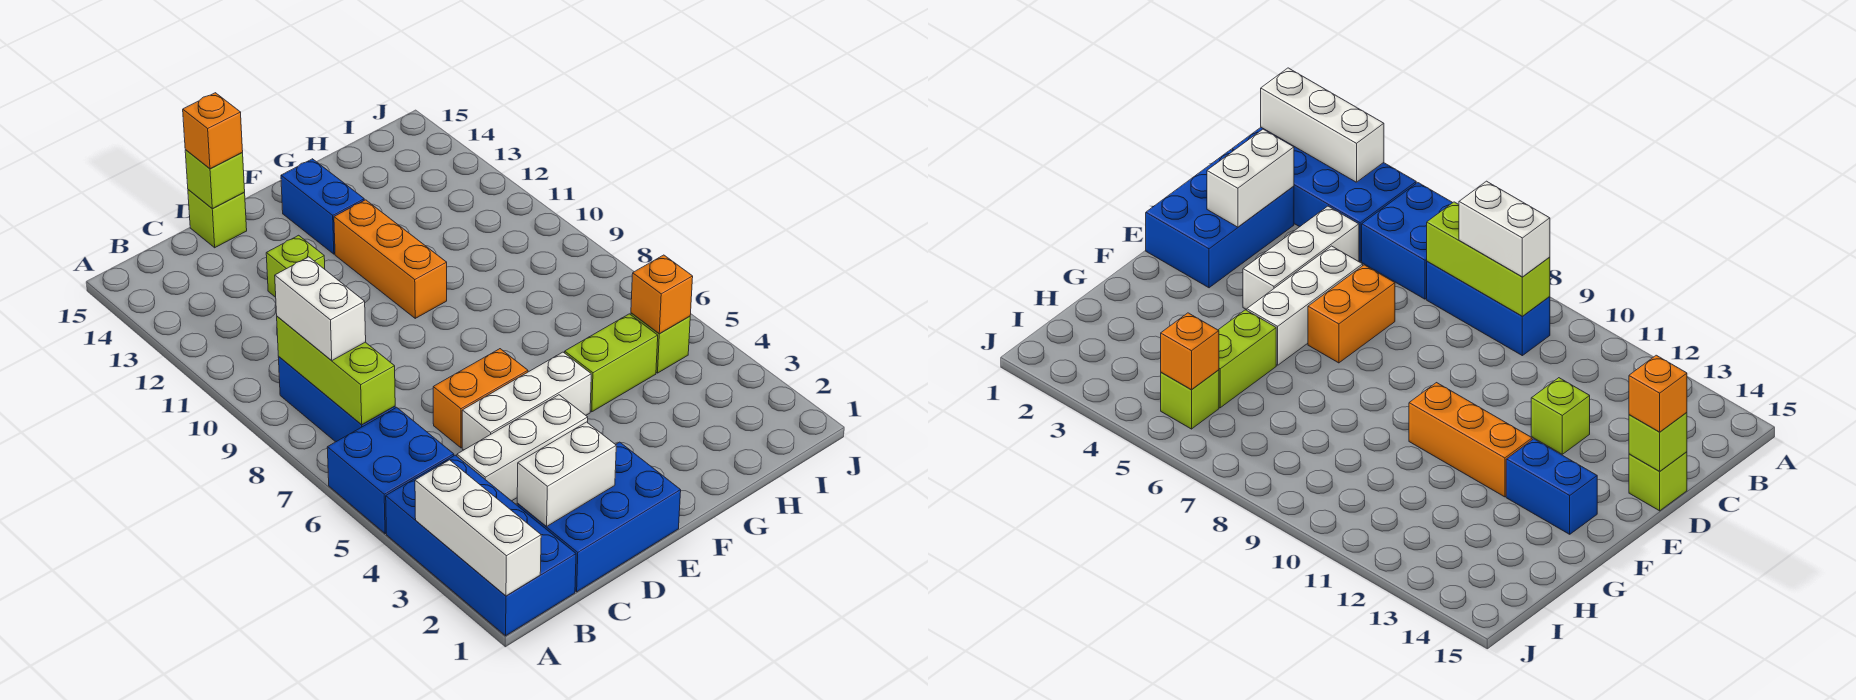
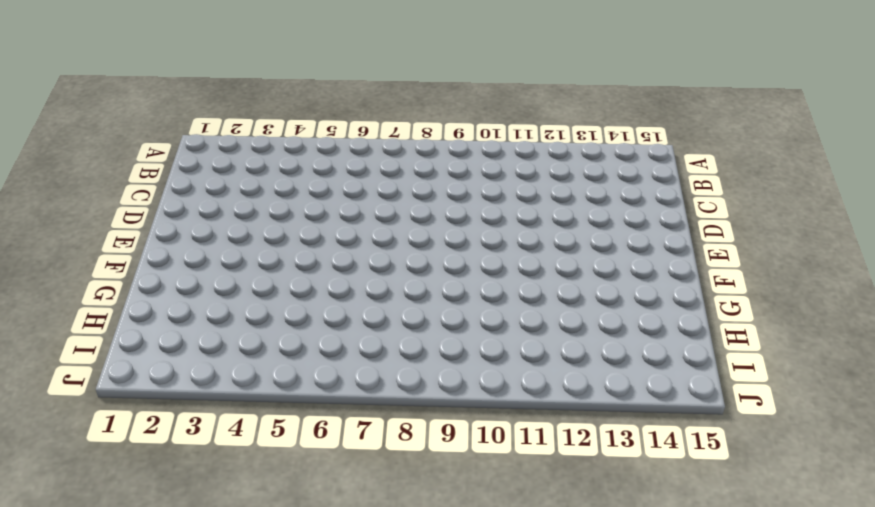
none -> blue brick A1:B4 level 1
none -> blue brick A5:B6 level 1
none -> blue brick B7:B9 level 1

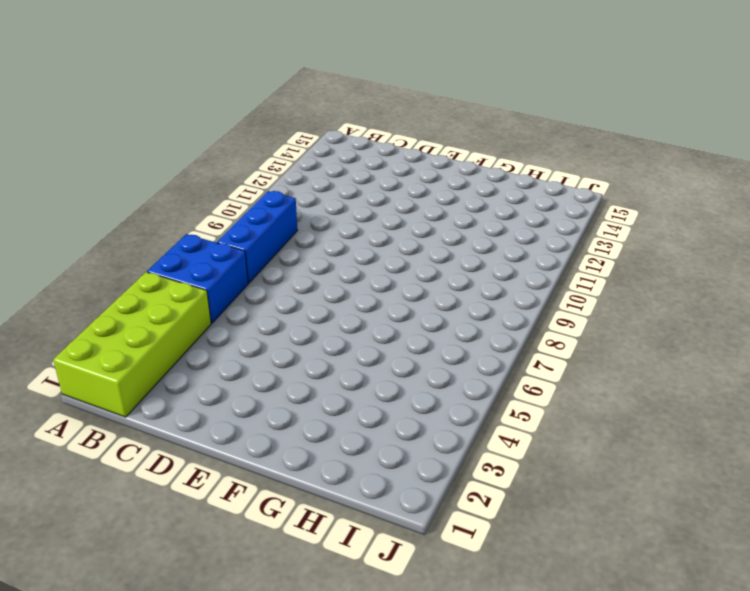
lime brick A1:B4 level 1 -> blue brick A1:B4 level 1
none -> blue brick C1:E2 level 1
none -> white brick C4:E4 level 1
none -> white brick D5:F5 level 1

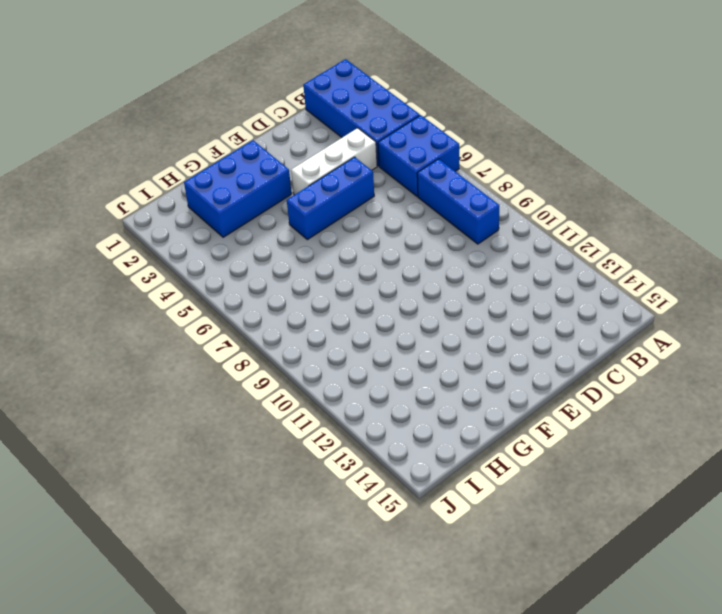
blue brick D5:F5 level 1 -> white brick D5:F5 level 1
blue brick F2:H3 level 1 -> blue brick C1:E2 level 1
none -> orange brick D6:E6 level 1
none -> lime brick D12 level 1
none -> lime brick D15 level 1

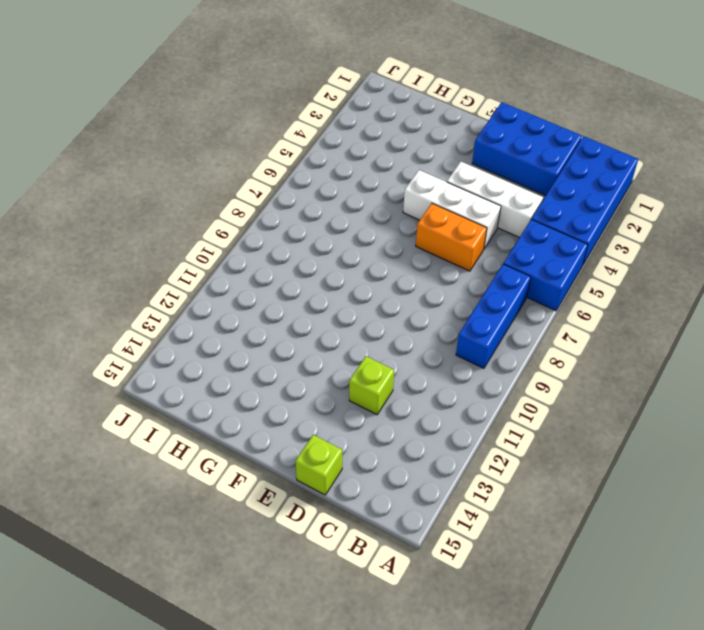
none -> orange brick F10:F12 level 1
none -> blue brick F13:F14 level 1
none -> lime brick G5:H5 level 1

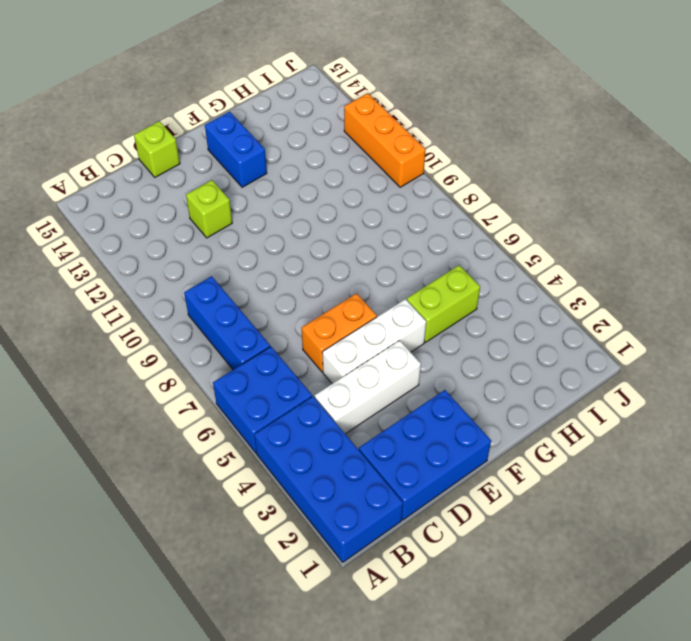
orange brick J10:J12 level 1 -> orange brick F10:F12 level 1
none -> lime brick I5 level 1
none -> white brick A1:A3 level 2
none -> lime brick B7:B9 level 2

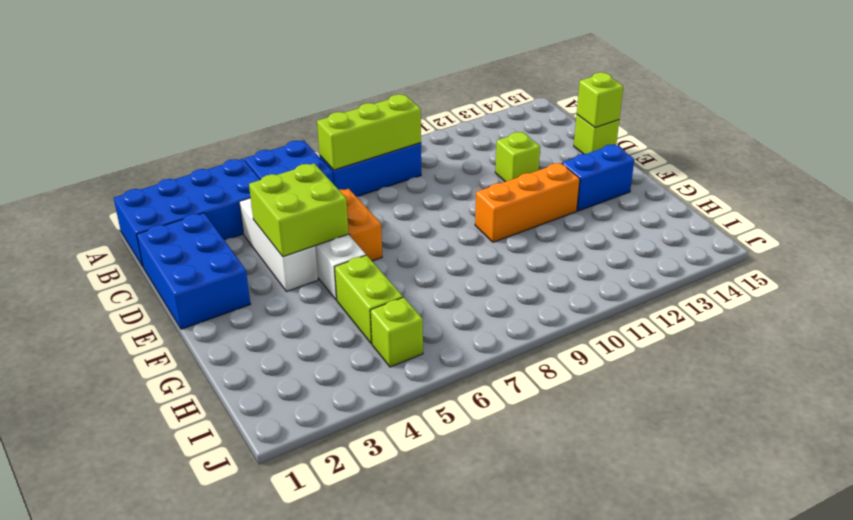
lime brick D4:E5 level 2 -> none
none -> white brick A1:A3 level 2
none -> white brick C2:D2 level 2
none -> orange brick I5 level 2

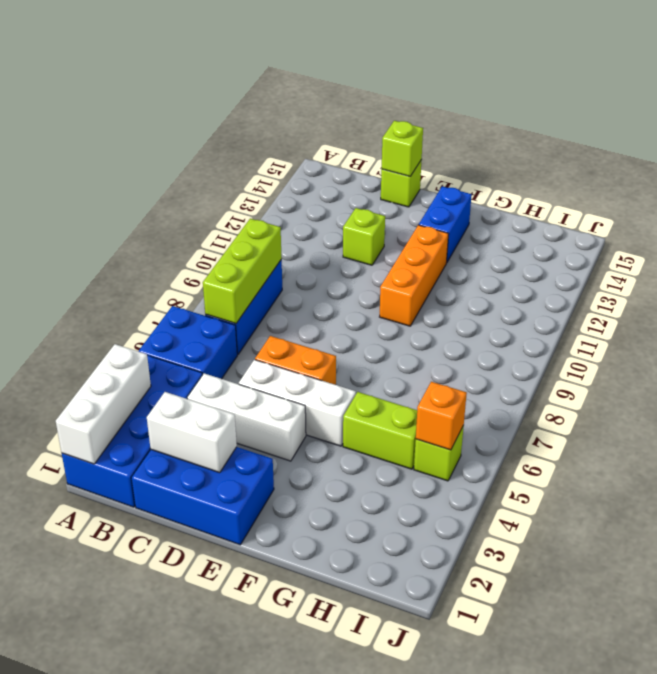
none -> white brick B8:B9 level 3
none -> orange brick D15 level 3

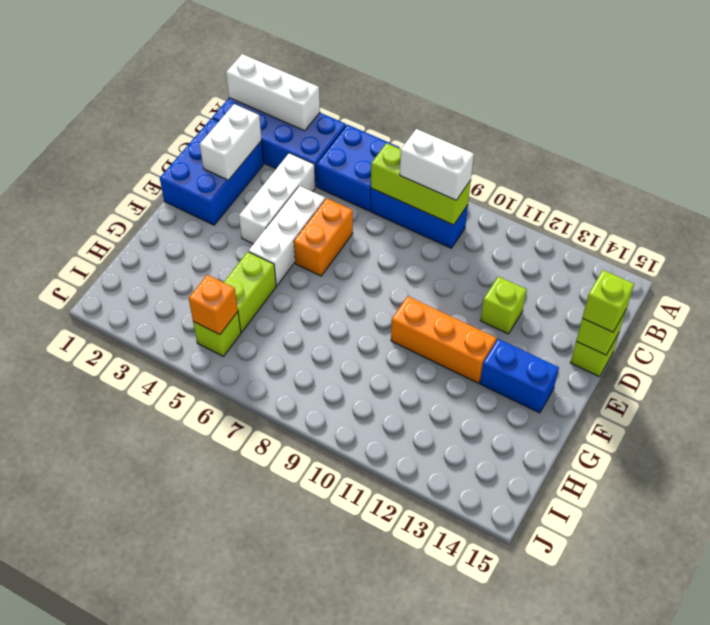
lime brick D15 level 3 -> orange brick D15 level 3

